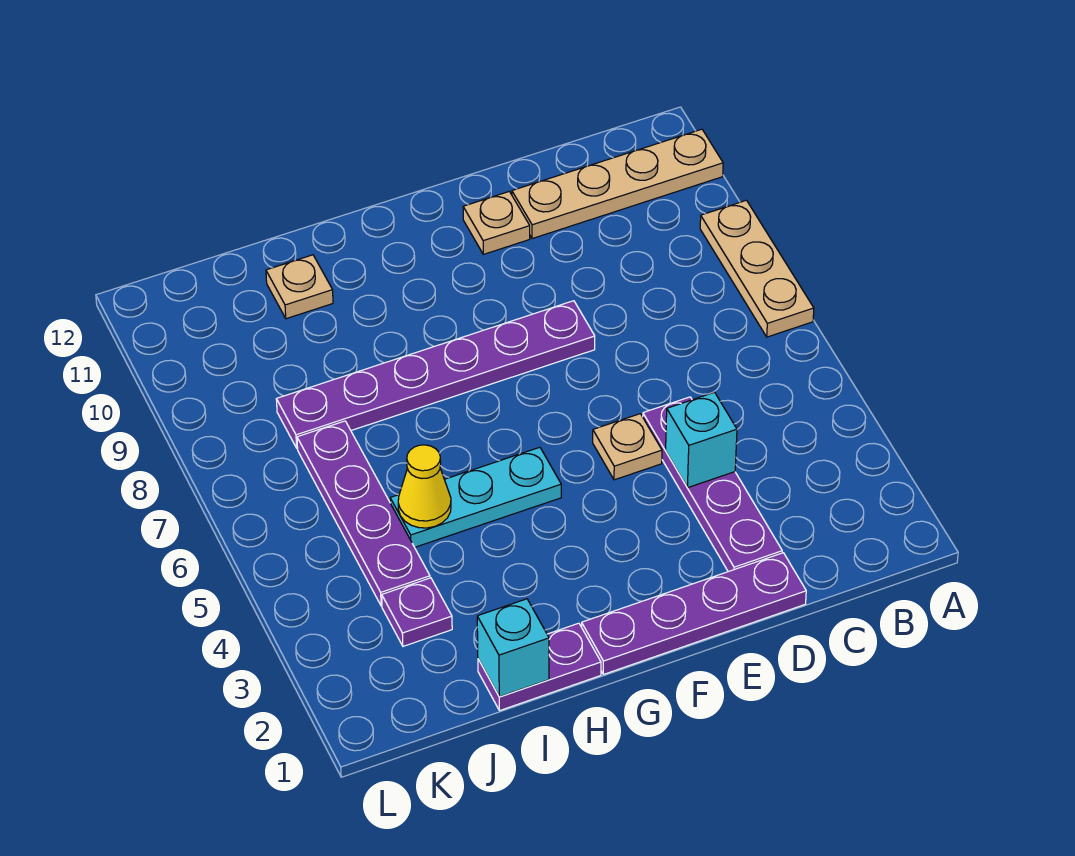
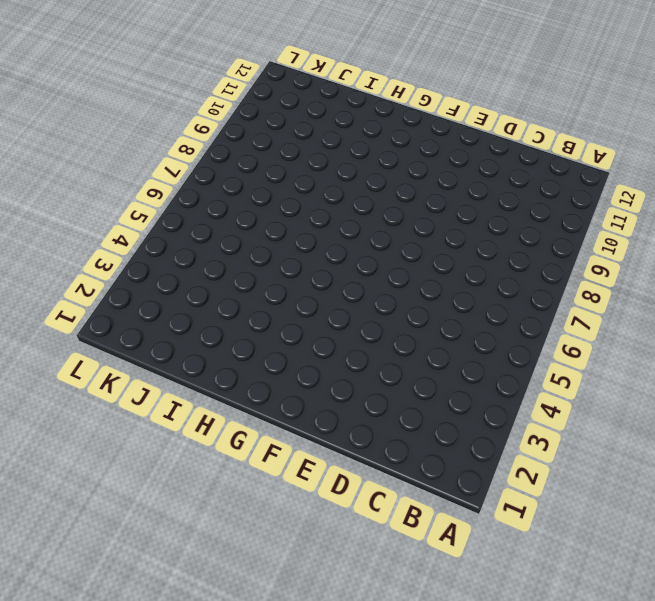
none -> tan plate A7:A9 level 1
none -> tan plate A11:D11 level 1
none -> purple plate D1:G1 level 1

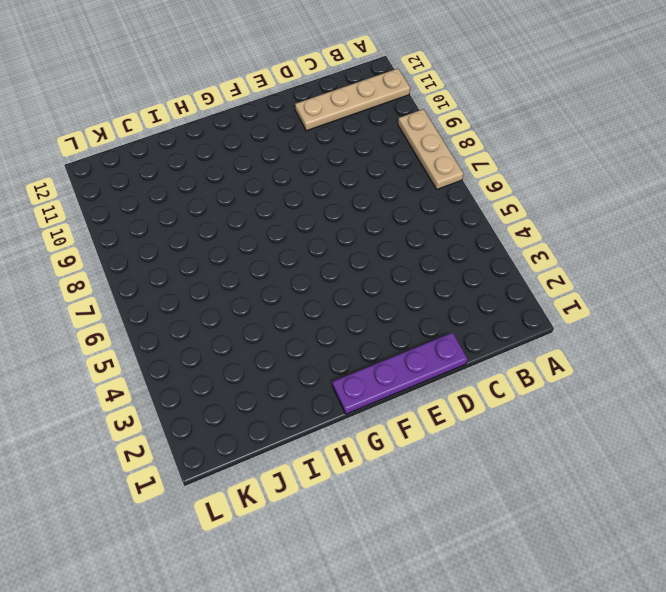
none -> purple plate D2:D5 level 1
none -> tan plate E5 level 1
none -> purple plate E8:J8 level 1

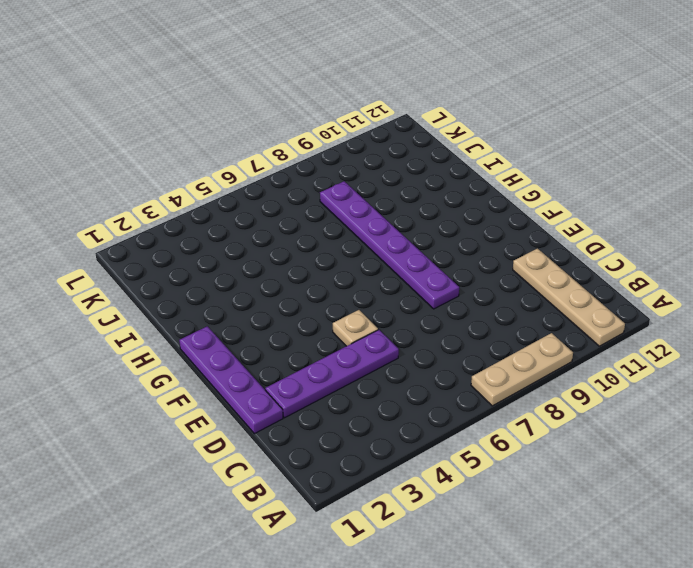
none -> tan plate E11 level 1
none -> cyan plate G5:I5 level 1
none -> purple plate H1:I1 level 1

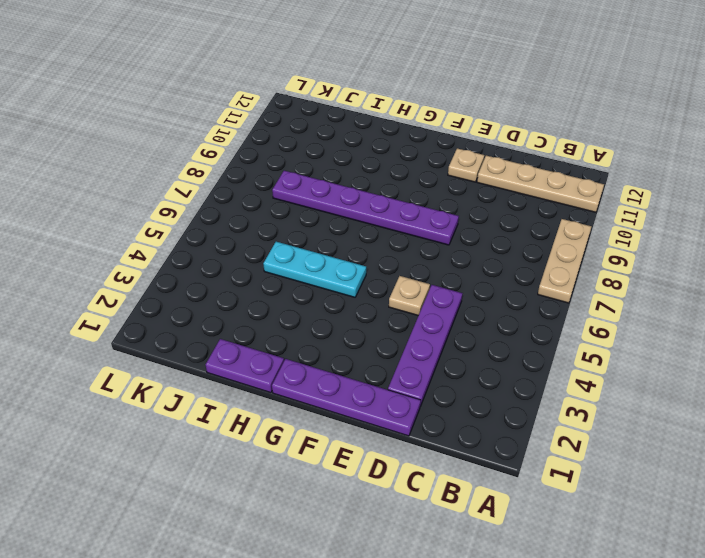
none -> tan plate I11 level 1
none -> purple plate J3 level 1
none -> purple plate J4:J7 level 1

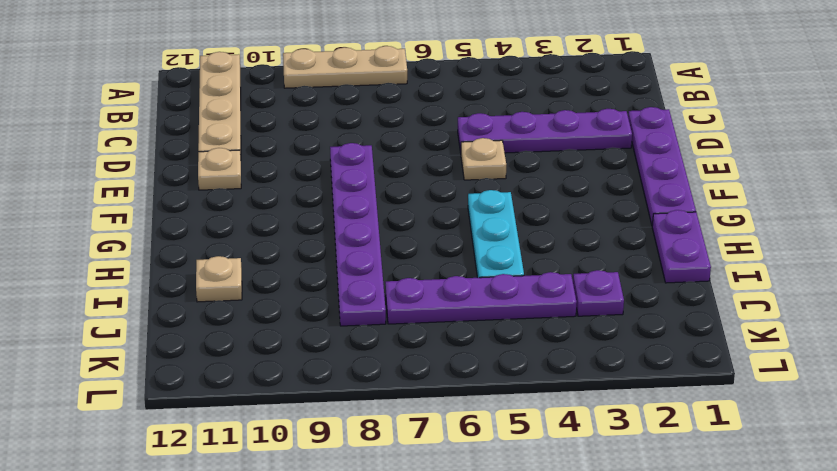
none -> cyan brick D4 level 2
none -> cyan brick I1 level 2
none -> yellow cone I5 level 2

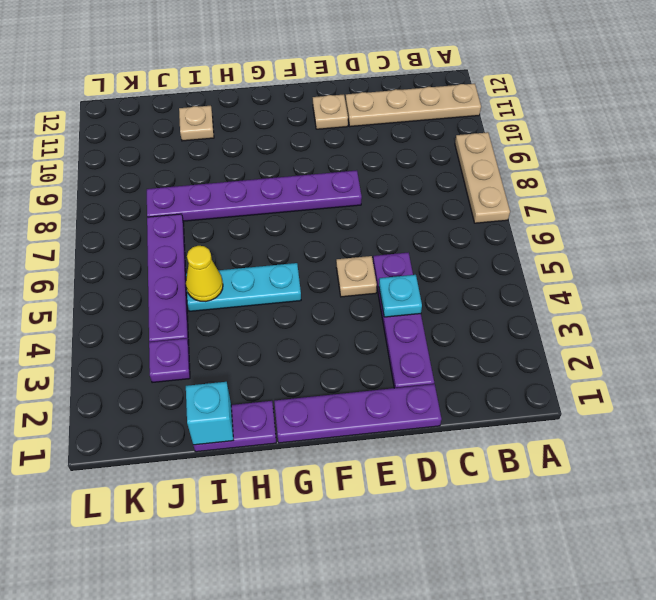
cyan plate D4 level 2 -> cyan brick D4 level 2

